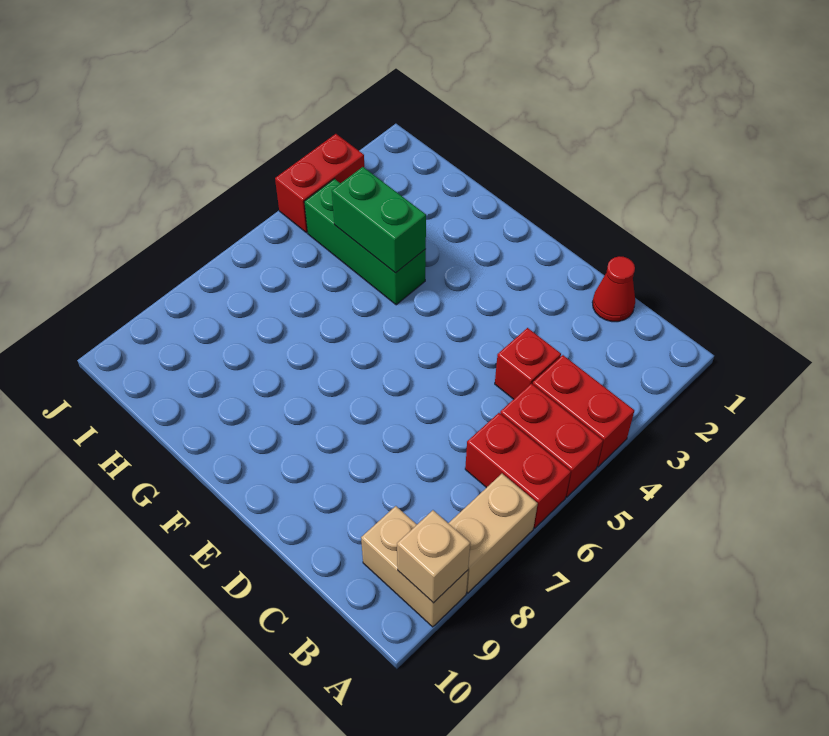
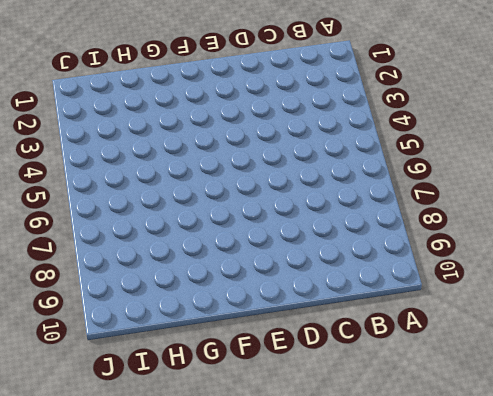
none -> red brick A4:B4 level 1
none -> red brick A5:B5 level 1

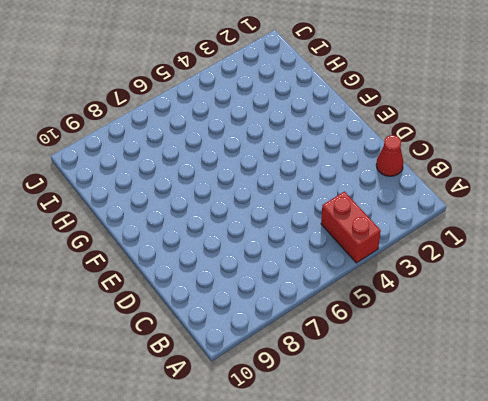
none -> red brick A5:B5 level 1
none -> red brick A6:B6 level 1

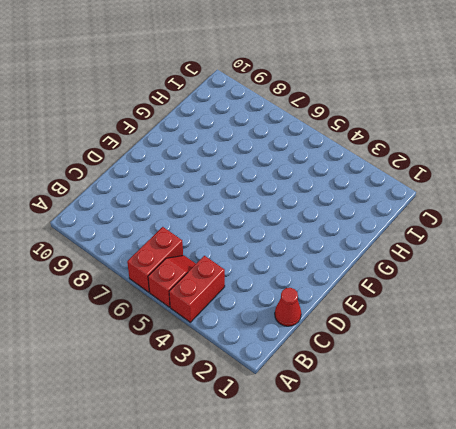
red slope A5:B5 level 1 top A -> red brick A5:B5 level 1
none -> tan brick A7:A8 level 1
none -> tan brick A9:B9 level 1

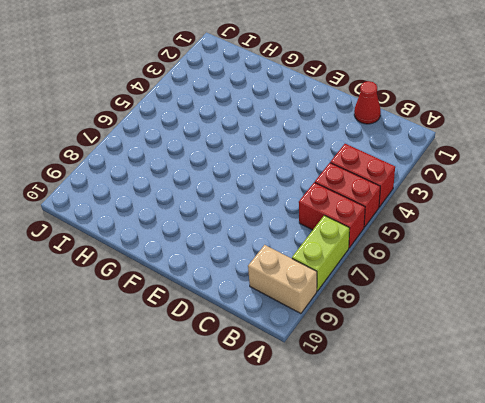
lime brick A7:A8 level 1 -> tan brick A7:A8 level 1
none -> red brick C4 level 1
none -> green brick G4:I4 level 1

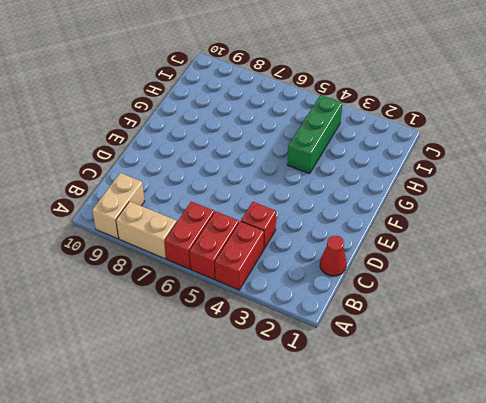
none -> red brick J3:J4 level 1
none -> tan brick A9 level 2

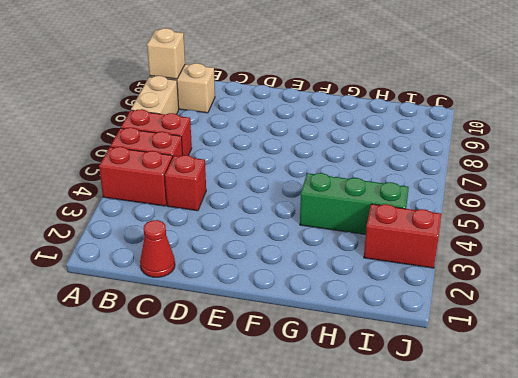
red brick I3:J3 level 1 -> red brick J3:J4 level 1
none -> green brick G4:H4 level 2

